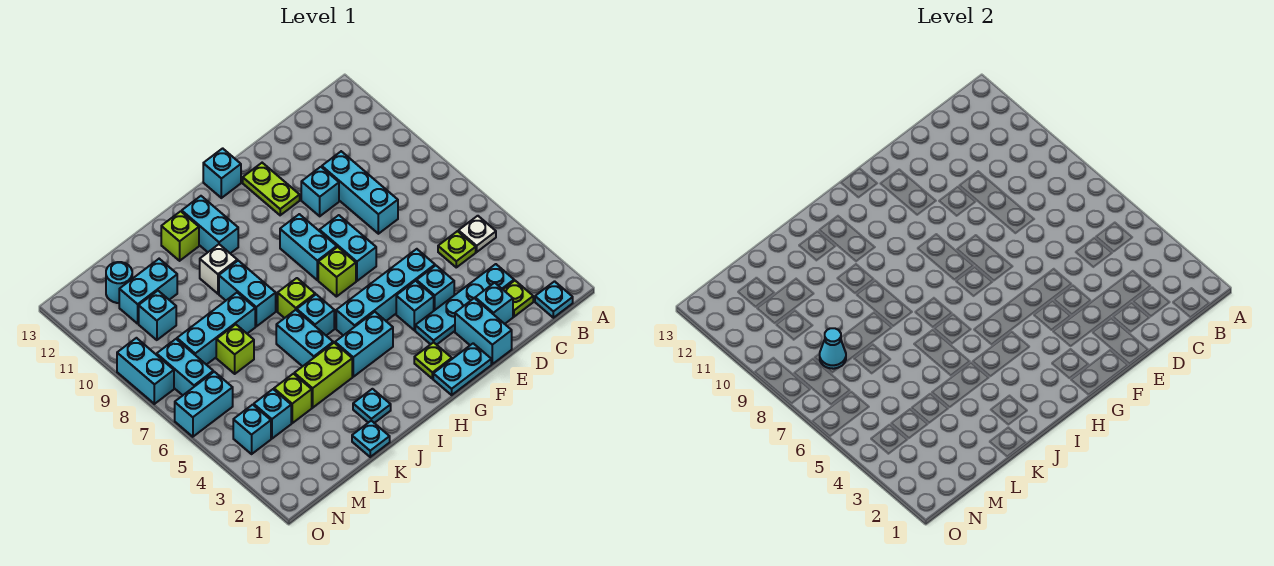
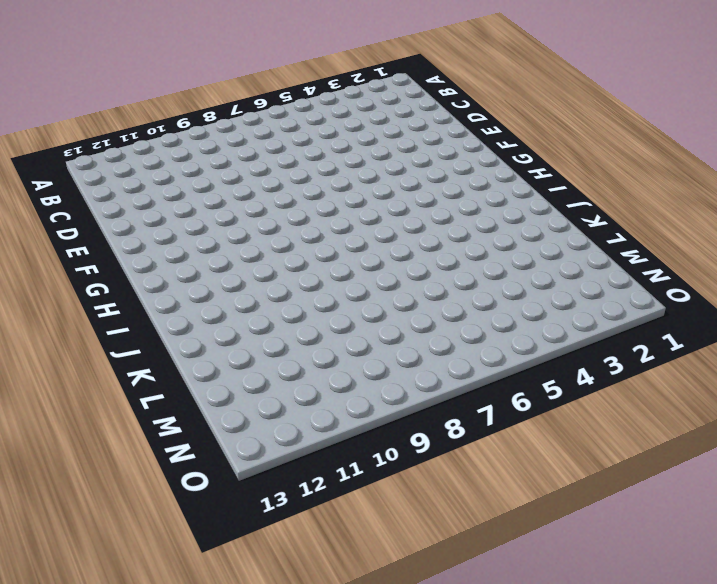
none -> cyan plate B1 level 1
none -> white plate B5 level 1
none -> lime plate C2 level 1
none -> cyan plate C3:F3 level 1

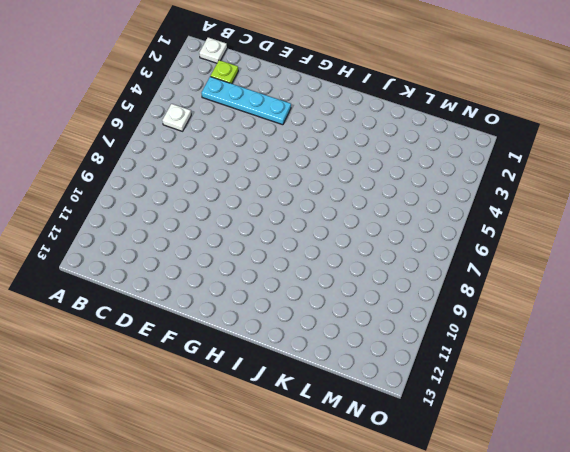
white plate B1 level 1 -> cyan plate B1 level 1
none -> lime plate C5 level 1
none -> cyan brick D2 level 1
none -> cyan brick D8:D10 level 1
none -> cyan brick E1:E2 level 1

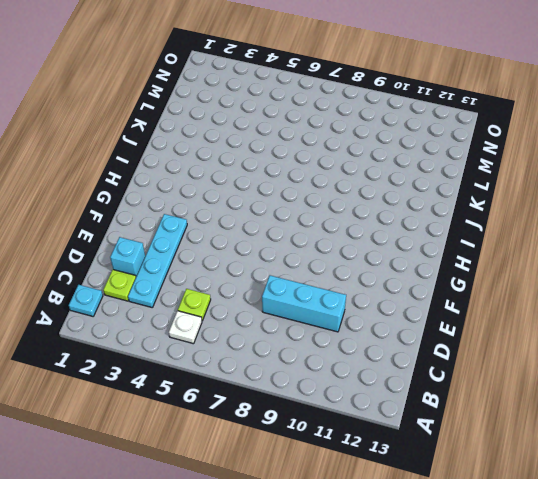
none -> cyan brick E1:E2 level 1
none -> cyan brick E4 level 1
none -> cyan brick E5:H5 level 1
none -> cyan brick E10 level 1

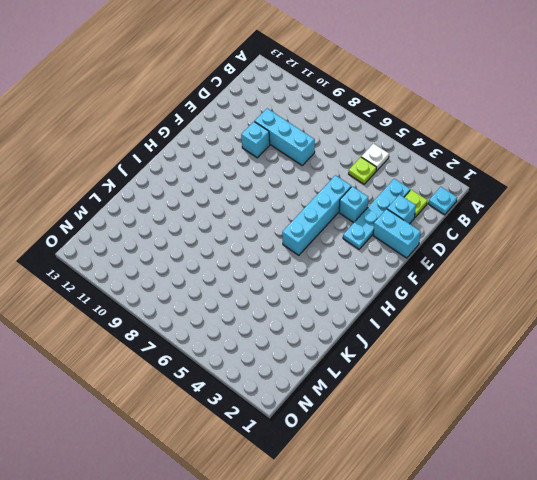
none -> cyan plate F1:G1 level 1
none -> cyan brick F4 level 1
none -> cyan brick F7:F8 level 1
none -> lime plate F11:F12 level 1

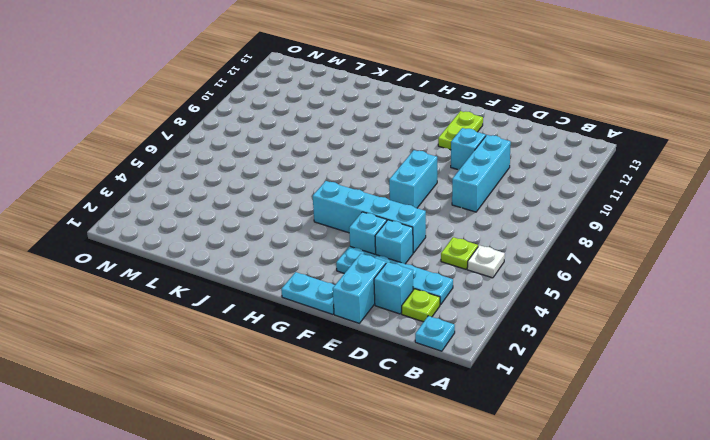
none -> lime plate G2 level 1
none -> lime brick G7 level 1
none -> cyan brick G8:G9 level 1
none -> cyan brick G13 level 1

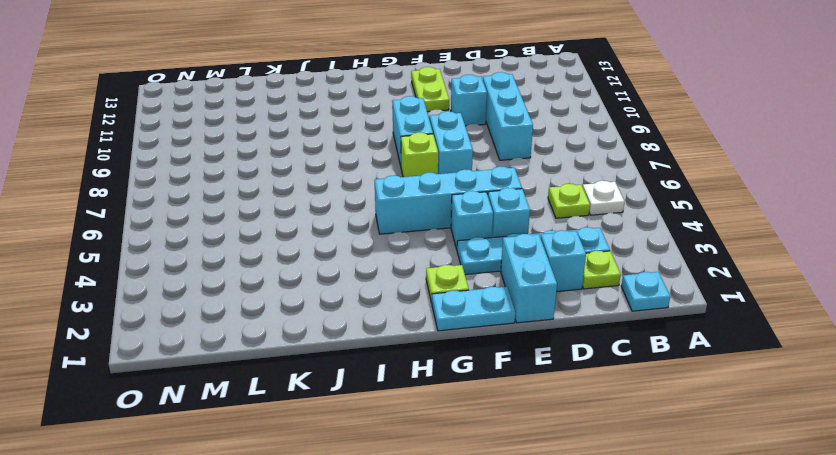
none -> cyan brick G13 level 1
none -> cyan brick H4:I4 level 1
none -> cyan brick I6 level 1
none -> lime brick I7 level 1

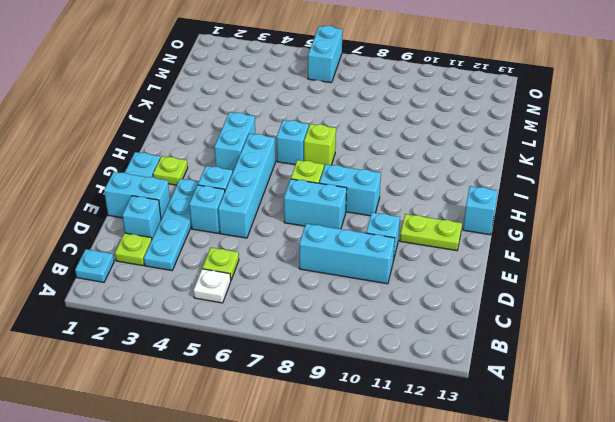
none -> cyan brick I11:I12 level 1
none -> cyan plate J2 level 1
none -> lime brick J4:K4 level 1
none -> cyan brick J5:J6 level 1

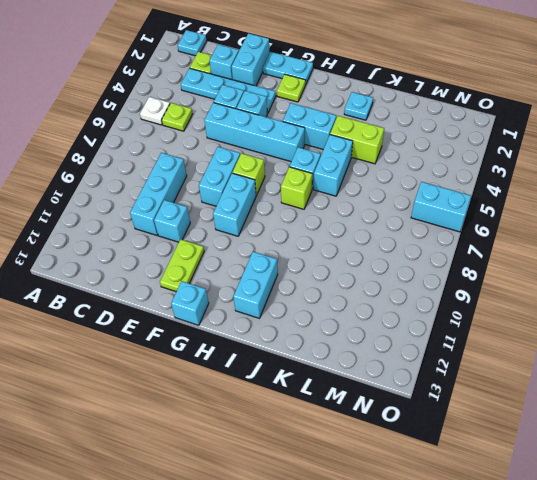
none -> cyan brick J8:J9 level 1
none -> white brick J10 level 1
none -> lime brick J12 level 1
none -> cyan plate K1 level 1

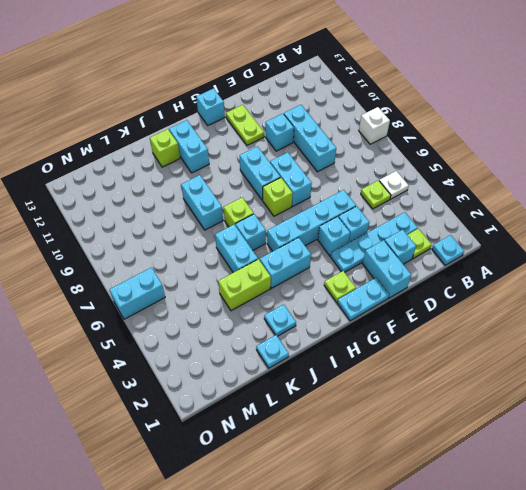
white brick A8 level 1 -> white brick J10 level 1
none -> cyan brick K8:M8 level 1
none -> lime brick L4 level 1
none -> lime brick L7 level 1
none -> cyan brick L11:M11 level 1

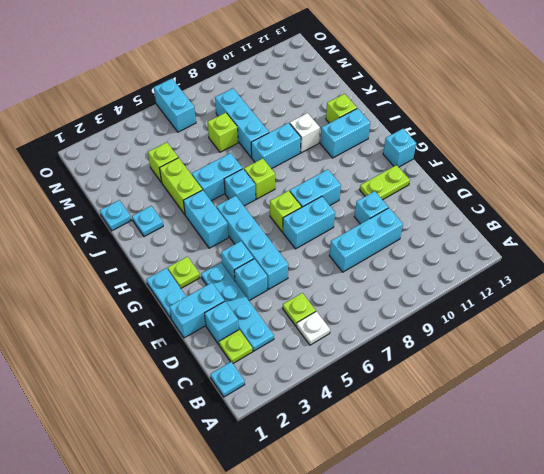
none -> cyan brick L11:M11 level 1
none -> cyan brick M4 level 1
none -> cyan brick M10 level 1
none -> cyan round brick M12 level 1

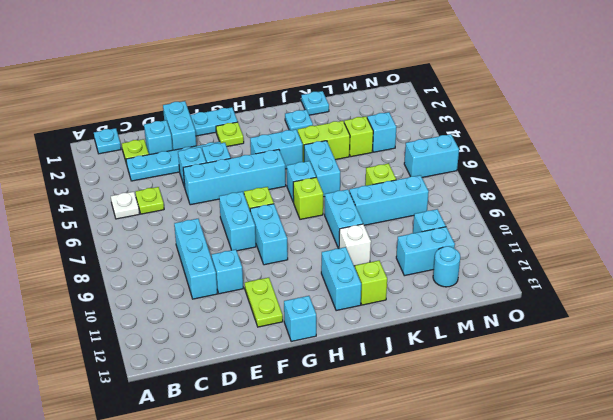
none -> cyan brick N4 level 1
none -> cyan brick N7:N8 level 1
none -> cyan brick O8:O9 level 1
none -> cyan cone M8 level 2

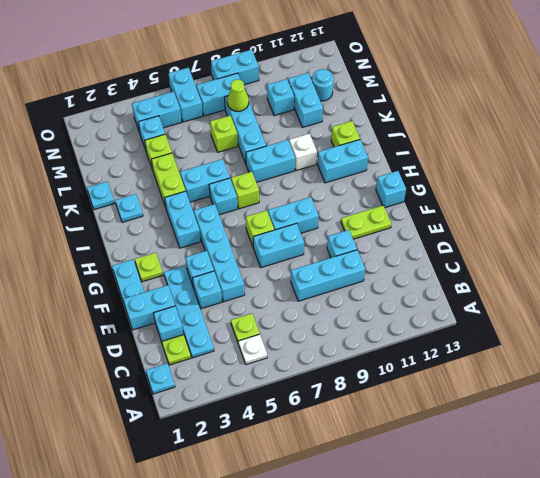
lime cone M8 level 2 -> cyan cone M8 level 2
cyan brick N4:N5 level 1 -> cyan brick N4 level 1

